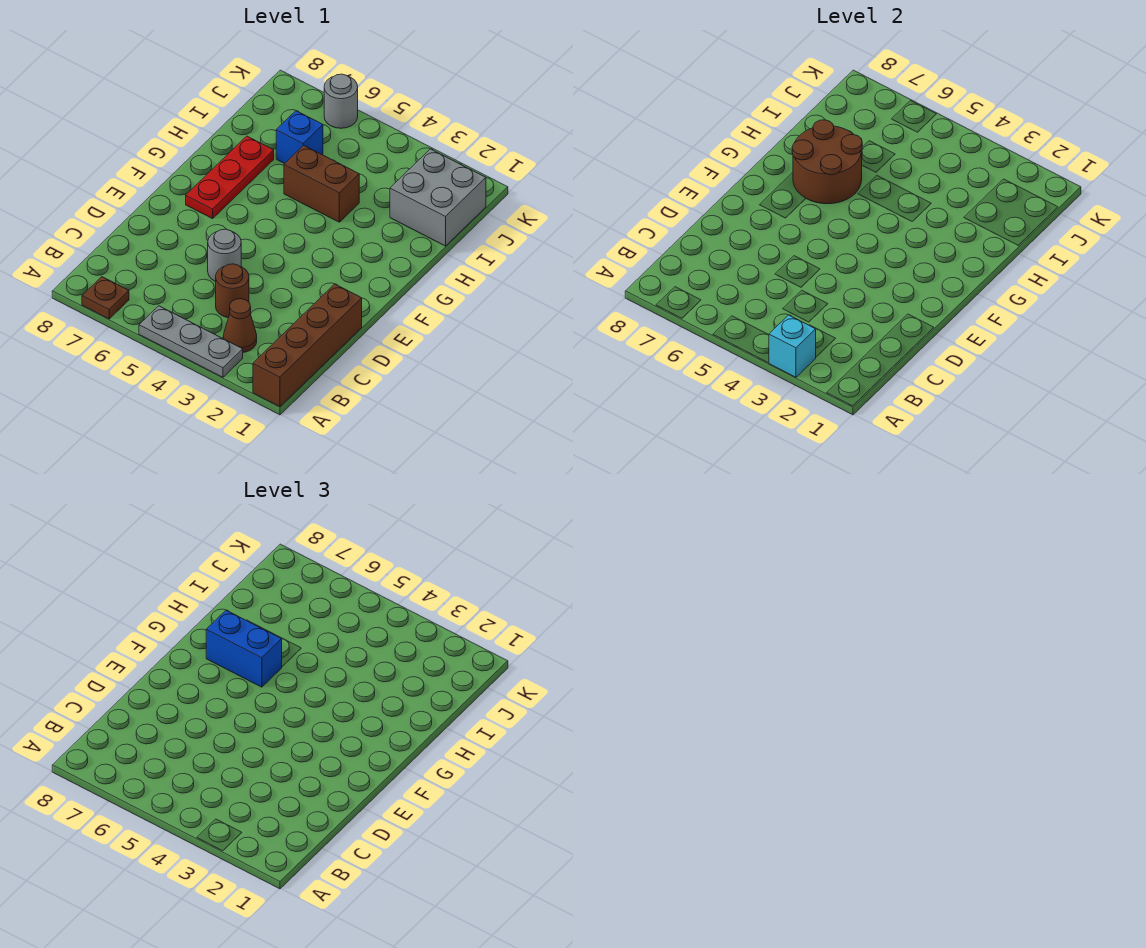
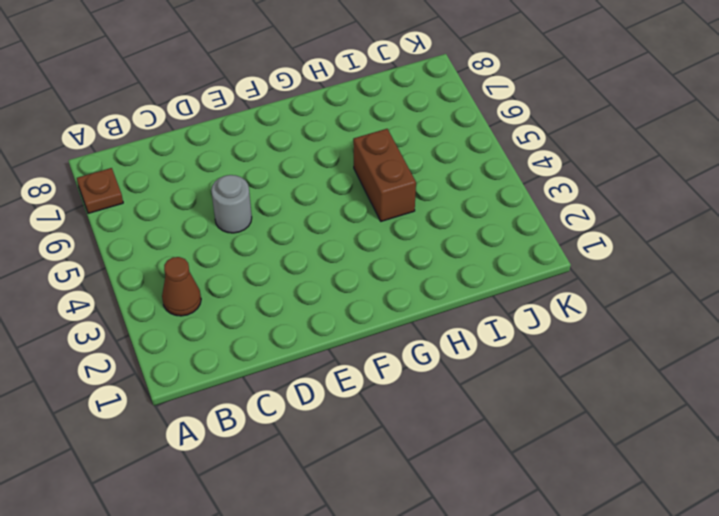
none -> brown brick A1:D1 level 1
none -> grey plate A3:A5 level 1
none -> brown round brick C4 level 1

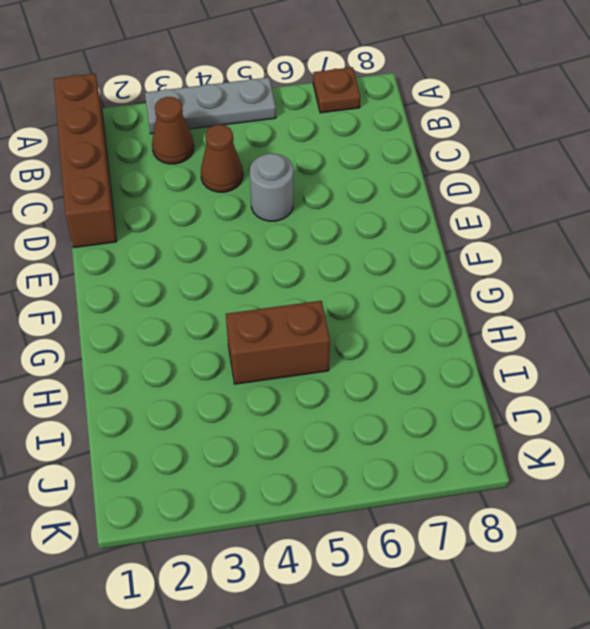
brown cone C4 level 1 -> brown round brick C4 level 1
none -> red plate F7:H7 level 1
none -> grey brick I1:J2 level 1
none -> blue brick I6 level 1

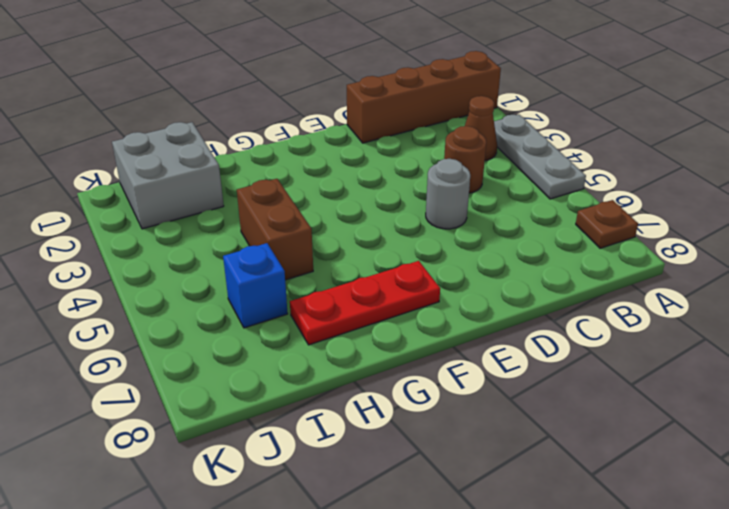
none -> grey round brick K6 level 1
none -> cyan brick A3 level 2
none -> brown round brick G6:H7 level 2

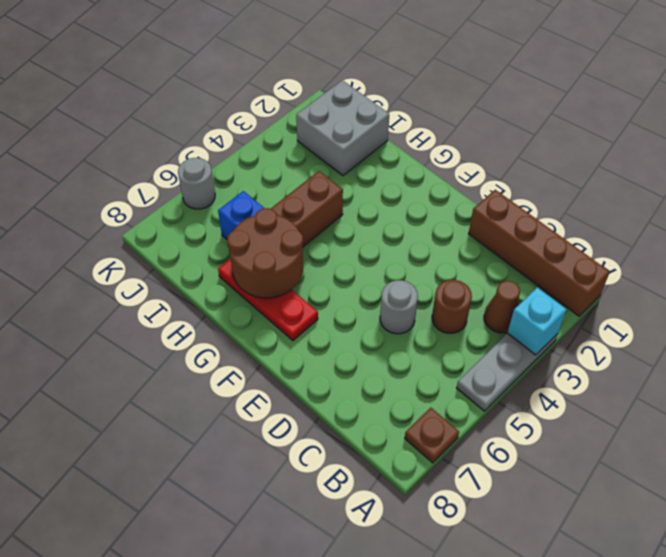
none -> blue brick G6:G7 level 3

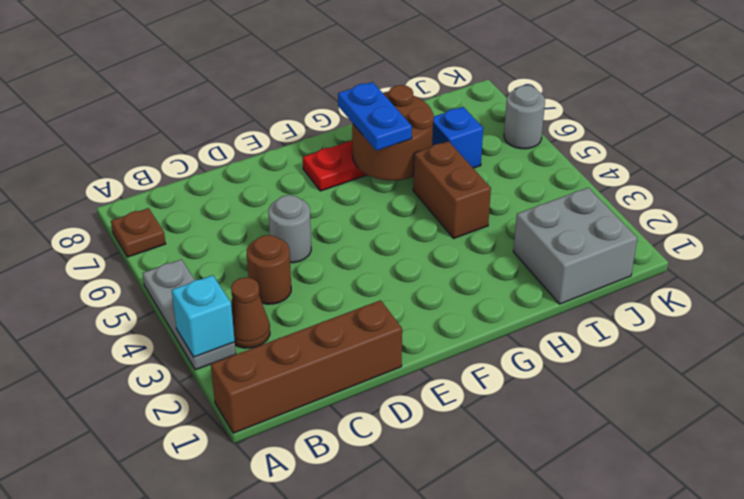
blue plate G6:G7 level 3 -> blue brick G6:G7 level 3

